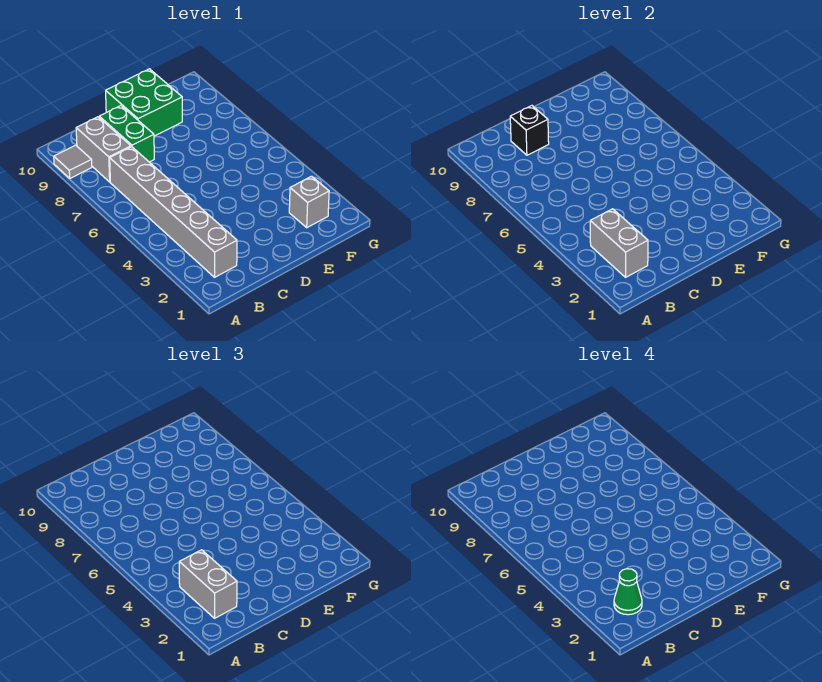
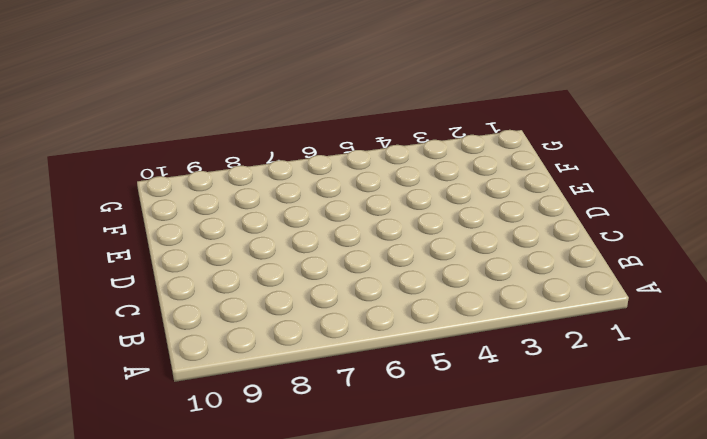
none -> grey tile A9 level 1
none -> grey brick B2:B7 level 1

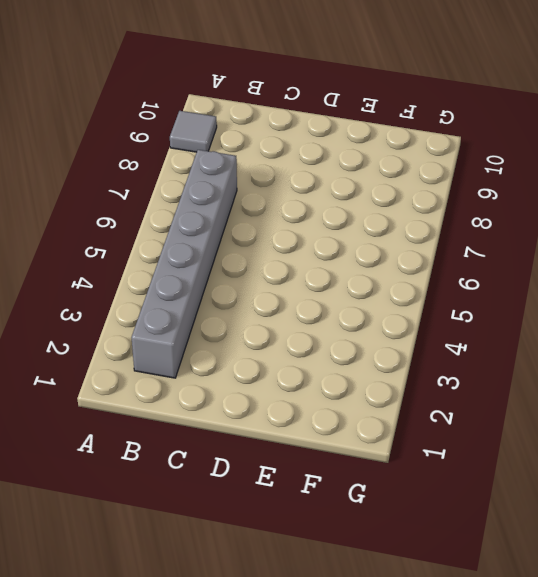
none -> grey brick B8:B9 level 1
none -> green brick C8:C9 level 1

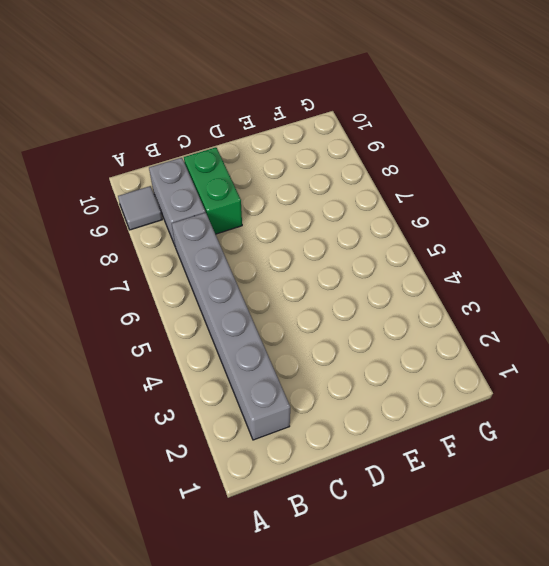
none -> green brick D9:E10 level 1
none -> grey brick F2 level 1

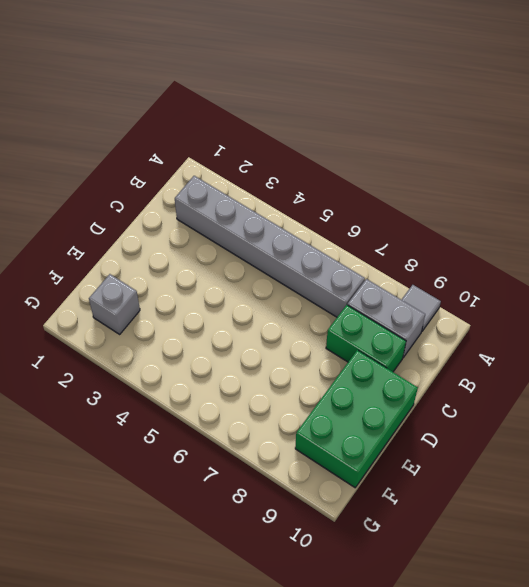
green brick D9:F10 level 1 -> green brick D9:E10 level 1
none -> grey brick B2:B3 level 2
none -> black brick C9 level 2

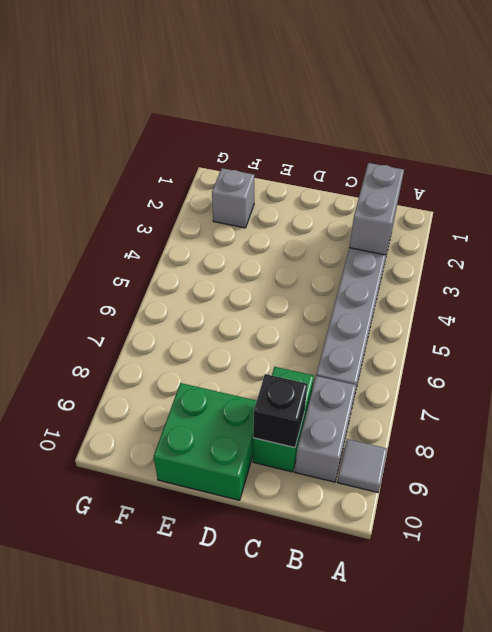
none -> grey brick B2:B3 level 3
none -> green cone B2 level 4

